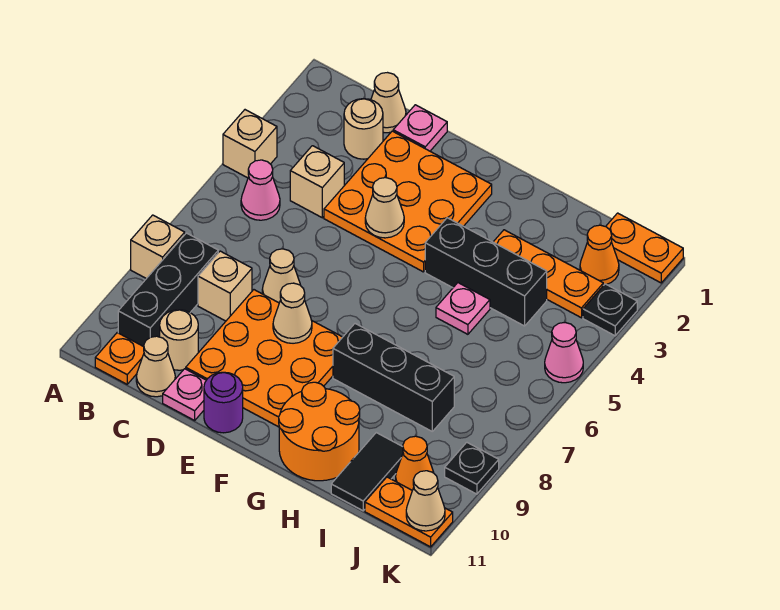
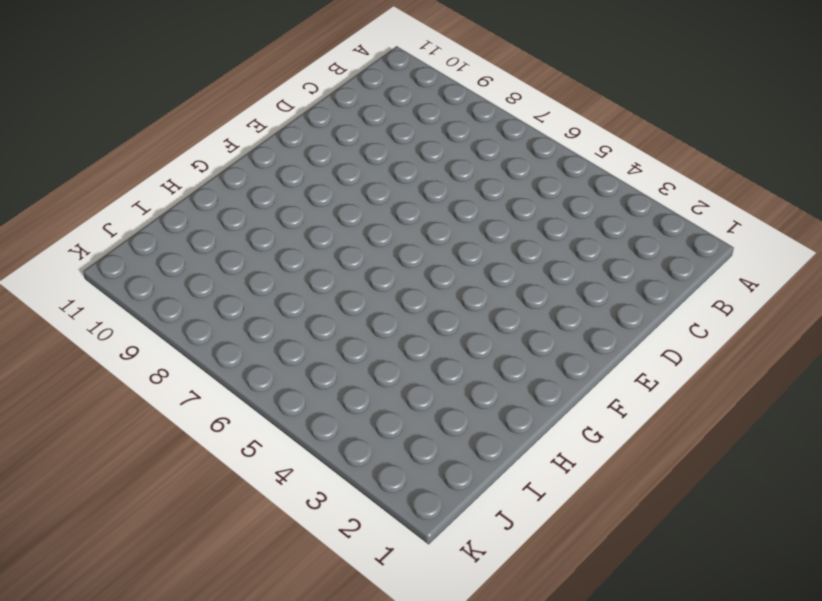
none -> tan brick A4 level 1
none -> tan brick A8 level 1
none -> pink cone B5 level 1
none -> black brick B8:B10 level 1

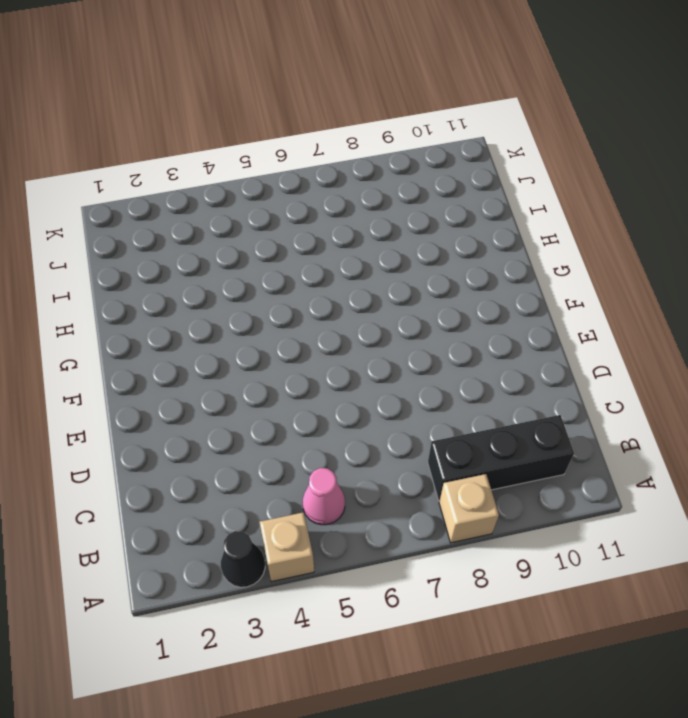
black cone A3 level 1 -> none
none -> orange plate B11 level 1
none -> tan cone C1 level 1
none -> tan round brick C2 level 1
none -> tan brick C4 level 1

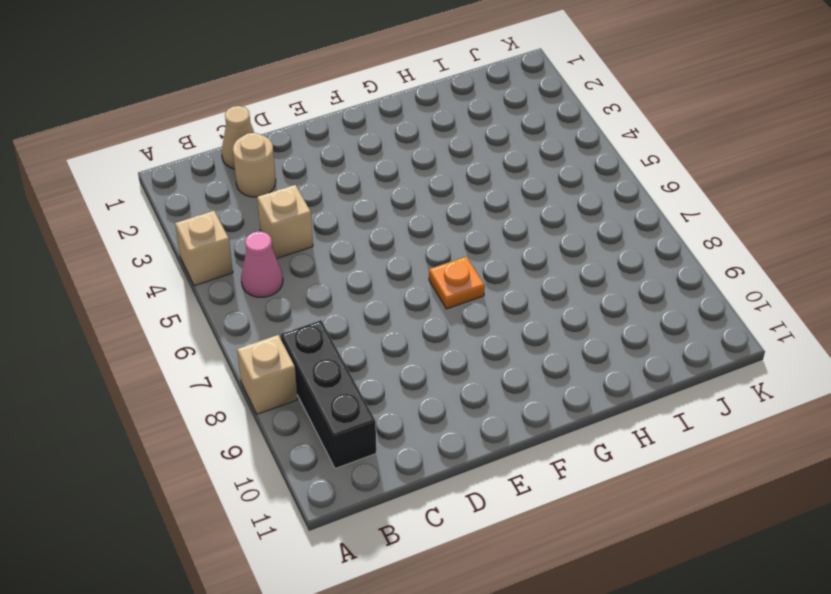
orange plate F7 level 1 -> orange plate B11 level 1
none -> tan brick C8 level 1
none -> tan round brick C10 level 1
none -> tan cone C11 level 1
none -> pink plate D1 level 1

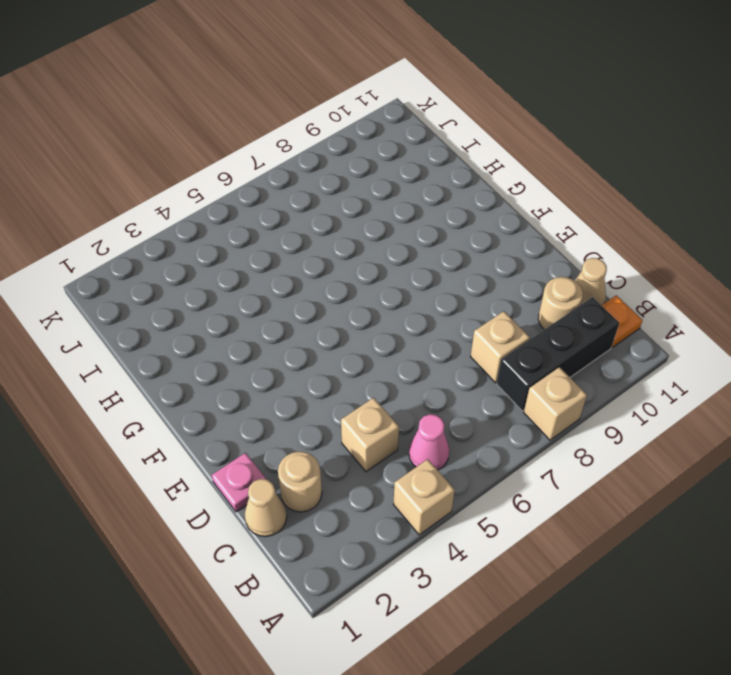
none -> orange plate D2:F4 level 1
none -> tan cone D7 level 1
none -> orange plate D8:F10 level 1
none -> pink plate D11 level 1

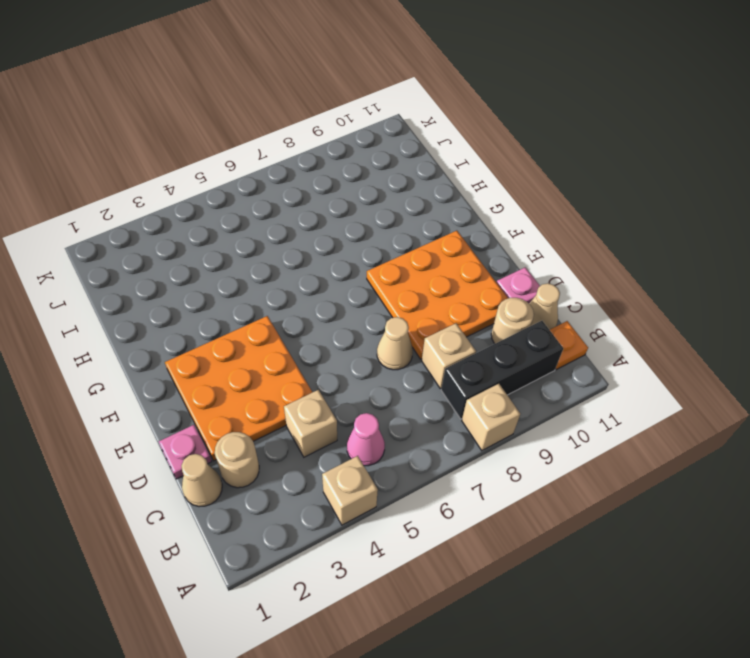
none -> purple round brick E11 level 1
none -> black brick G4:I4 level 1
none -> black brick G8:I8 level 1
none -> orange round brick G10:H11 level 1

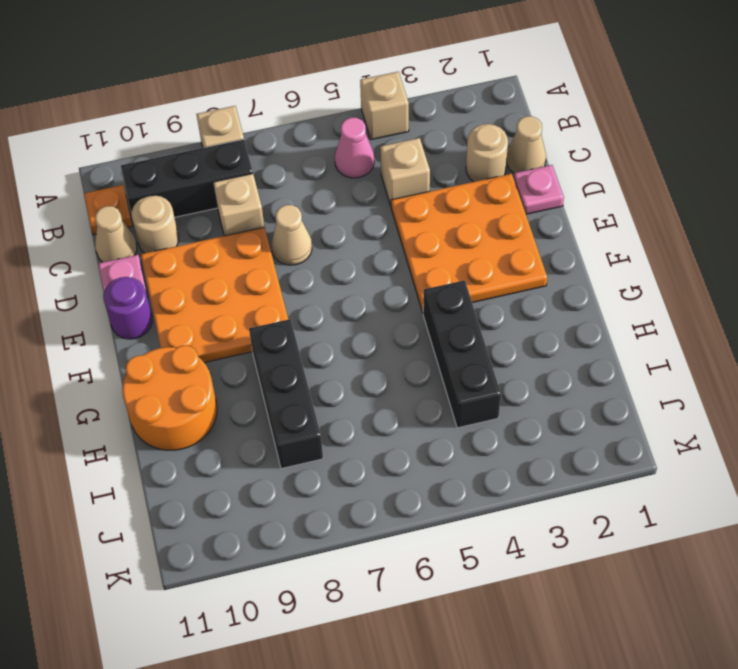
none -> orange plate H3:J3 level 1
none -> pink plate H5 level 1
none -> black tile I10:I11 level 1
none -> orange plate J1:K1 level 1

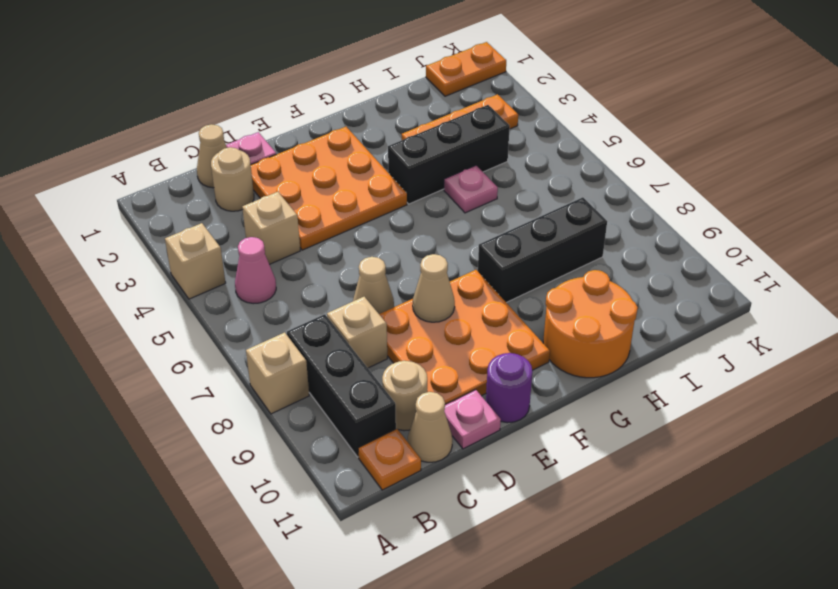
none -> black tile I10:I11 level 1
none -> orange cone J2 level 1
none -> orange cone J10 level 1
none -> orange plate J11:K11 level 1

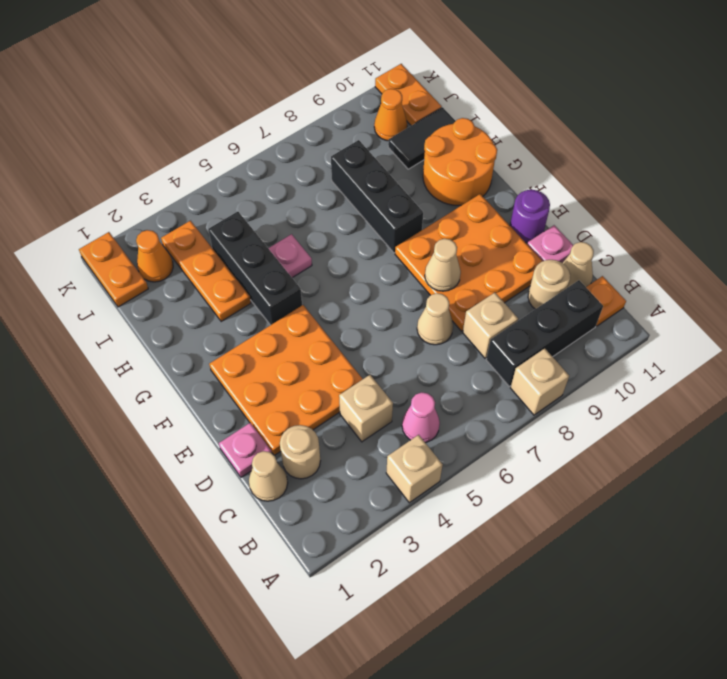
none -> black plate K3 level 1
none -> pink cone K5 level 1
none -> black plate K9 level 1
none -> tan cone E4 level 2

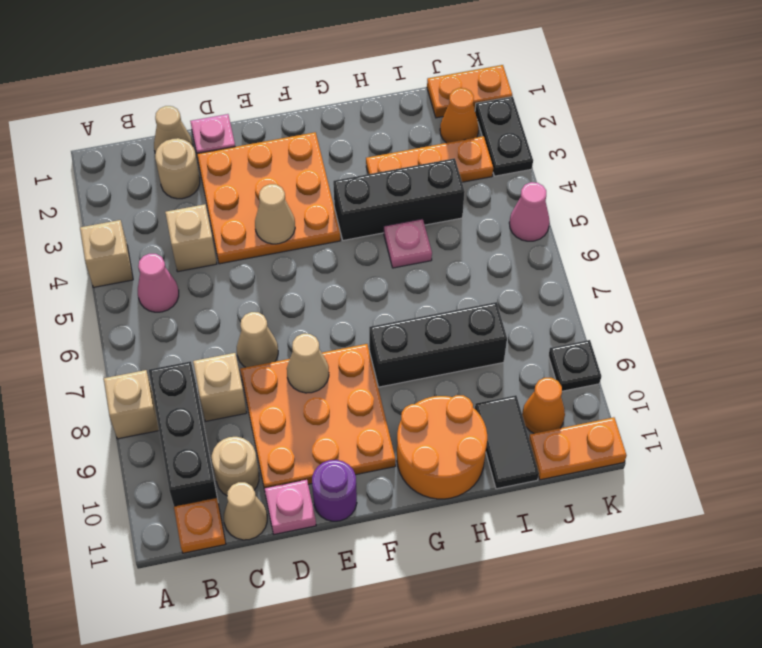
black plate K2:K3 level 1 -> black plate K3 level 1
none -> tan cone K11 level 2

